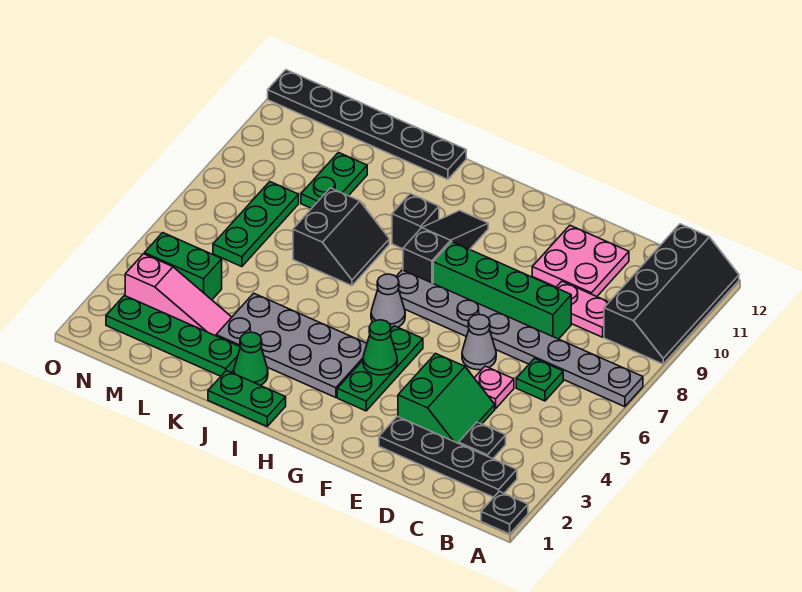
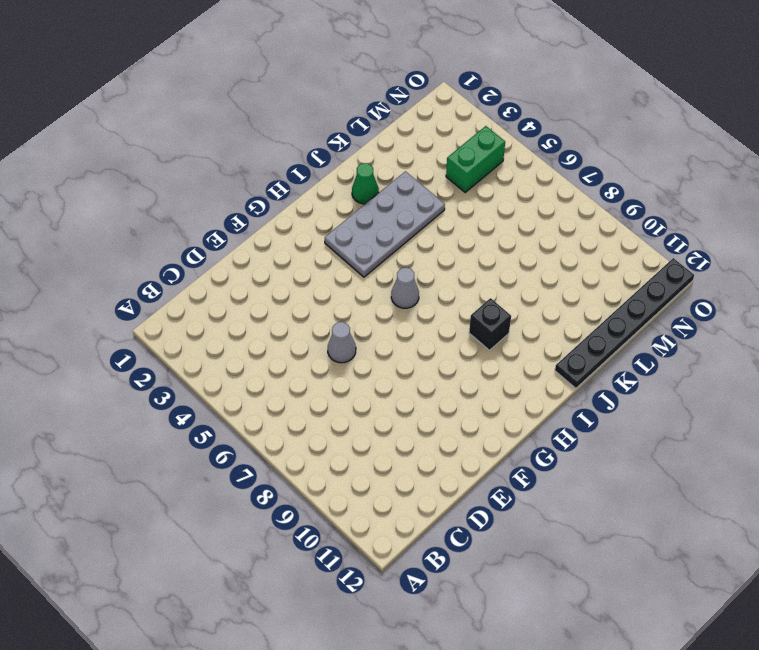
none -> black plate A1 level 1
none -> grey plate A7:H7 level 1
none -> black slope A9:B12 level 1 top B

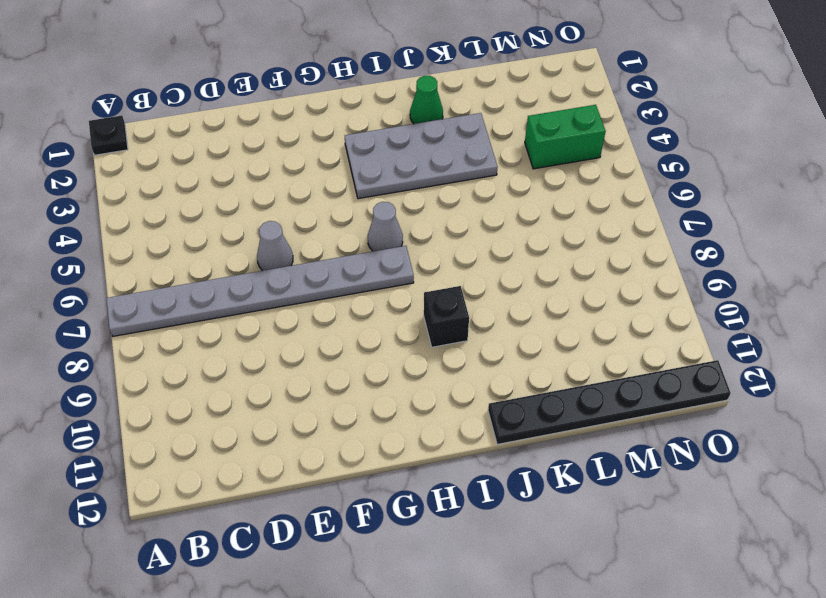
none -> black slope A9:B12 level 1 top B
none -> black plate B2:E2 level 1
none -> black plate C3 level 1

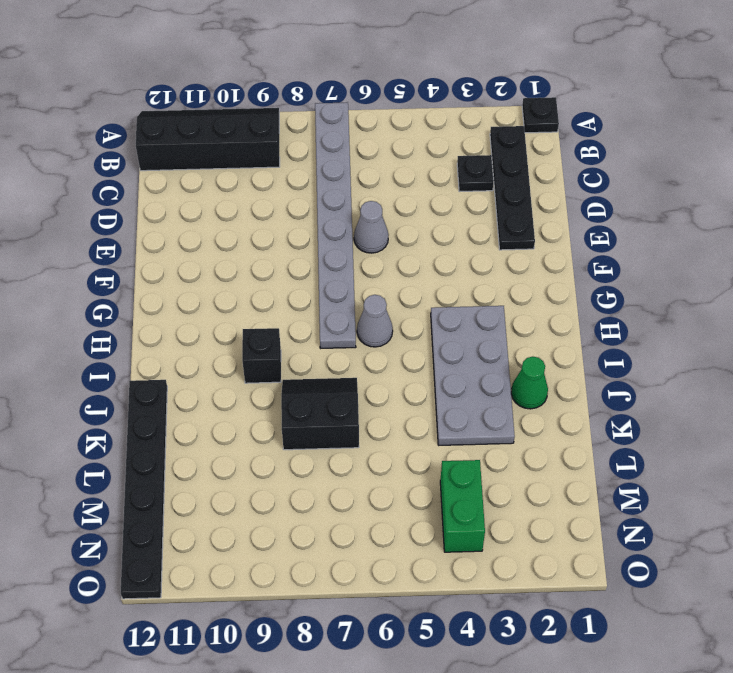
none -> green plate C6 level 1
none -> pink plate C9:D9 level 1
none -> green slope D3:E4 level 1 top E

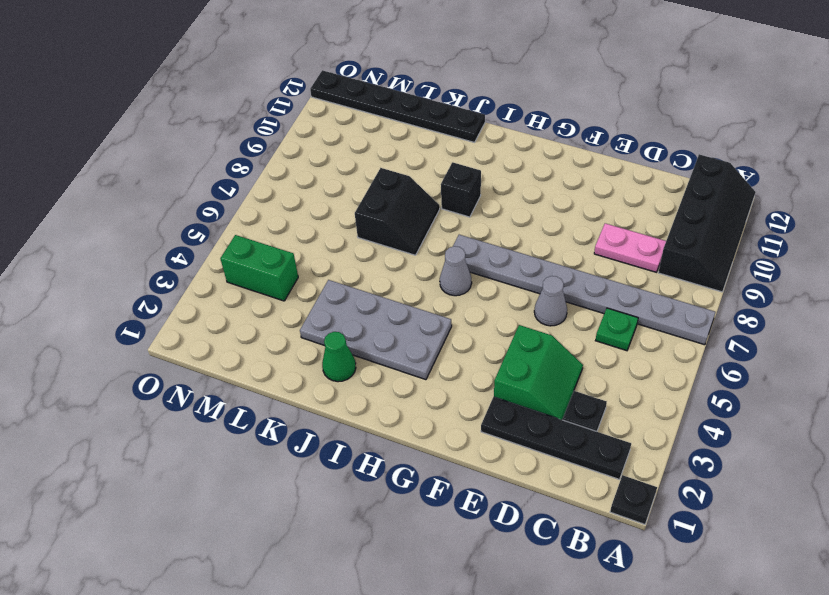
none -> pink plate D5 level 1
none -> green brick D8:G8 level 1
none -> pink plate D10:E11 level 1

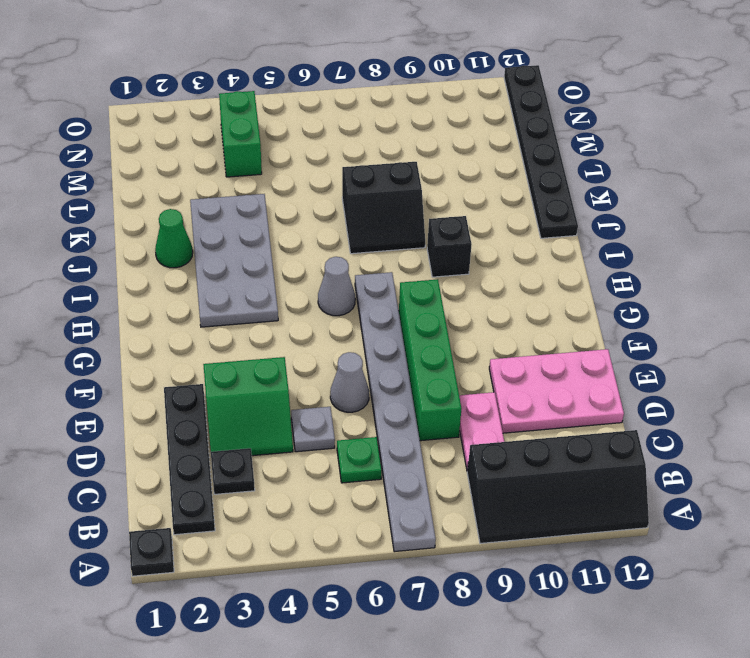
grey plate D5 level 1 -> pink plate D5 level 1
pink plate D10:E12 level 1 -> pink plate D10:E11 level 1
none -> green plate G3:G5 level 1
none -> black slope H8:H10 level 1 top 8
none -> green plate I1:J1 level 1

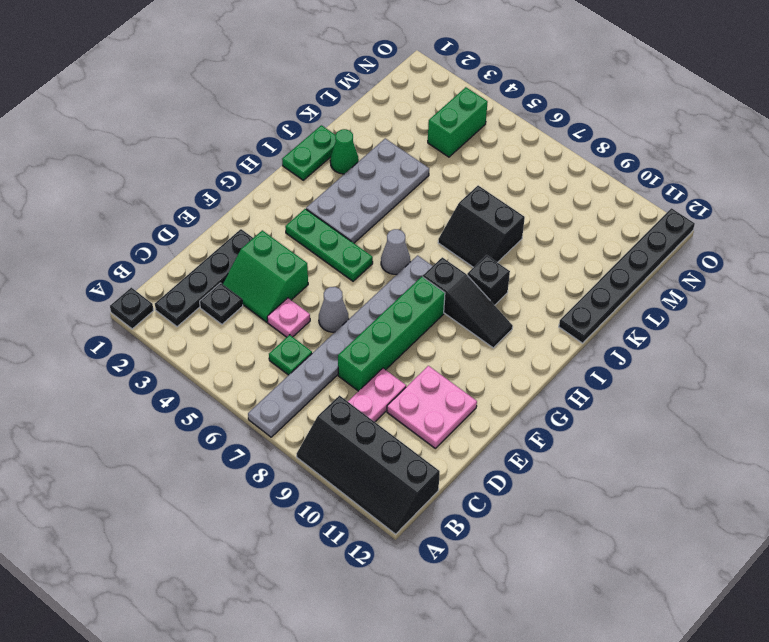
none -> green plate K2:N2 level 1
none -> pink slope L3:N3 level 1 top N
none -> green plate L9:L10 level 1

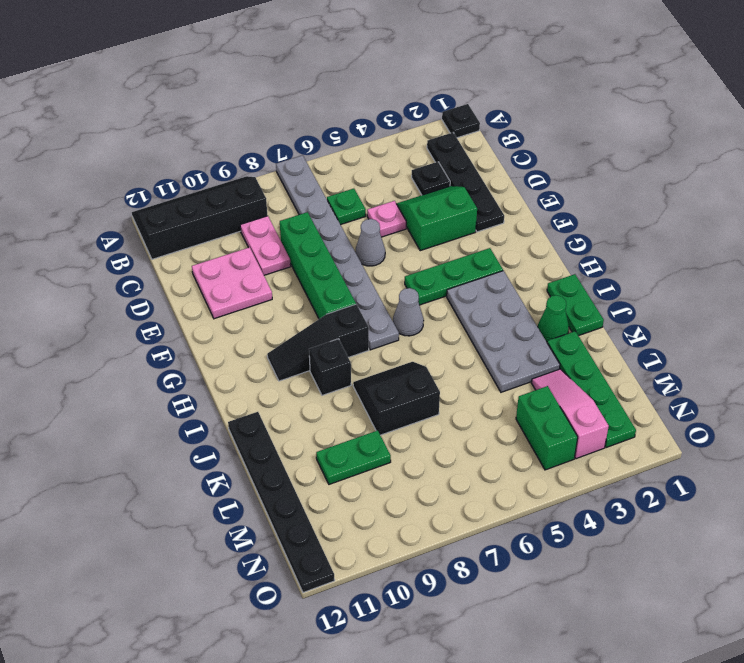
none -> green plate M6:M8 level 1
none -> green cone G4 level 2

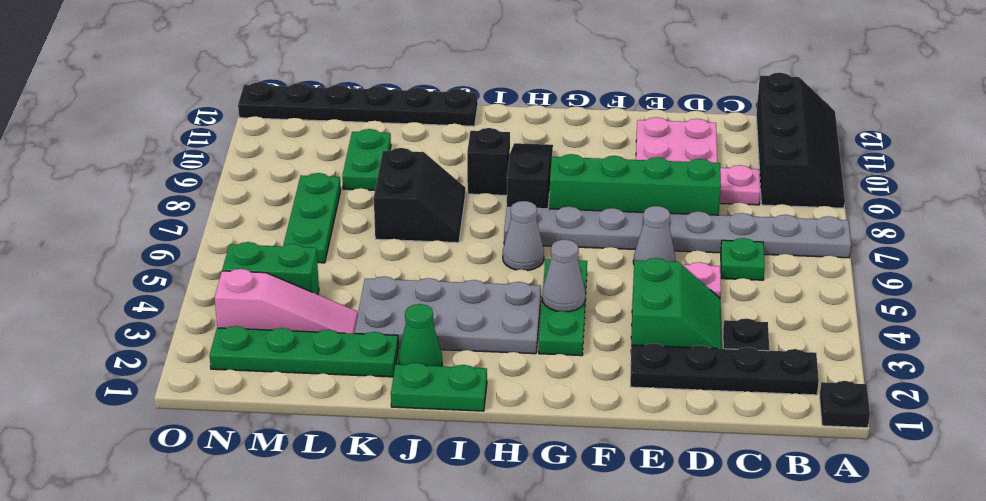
grey cone G4 level 2 -> green cone G4 level 2

